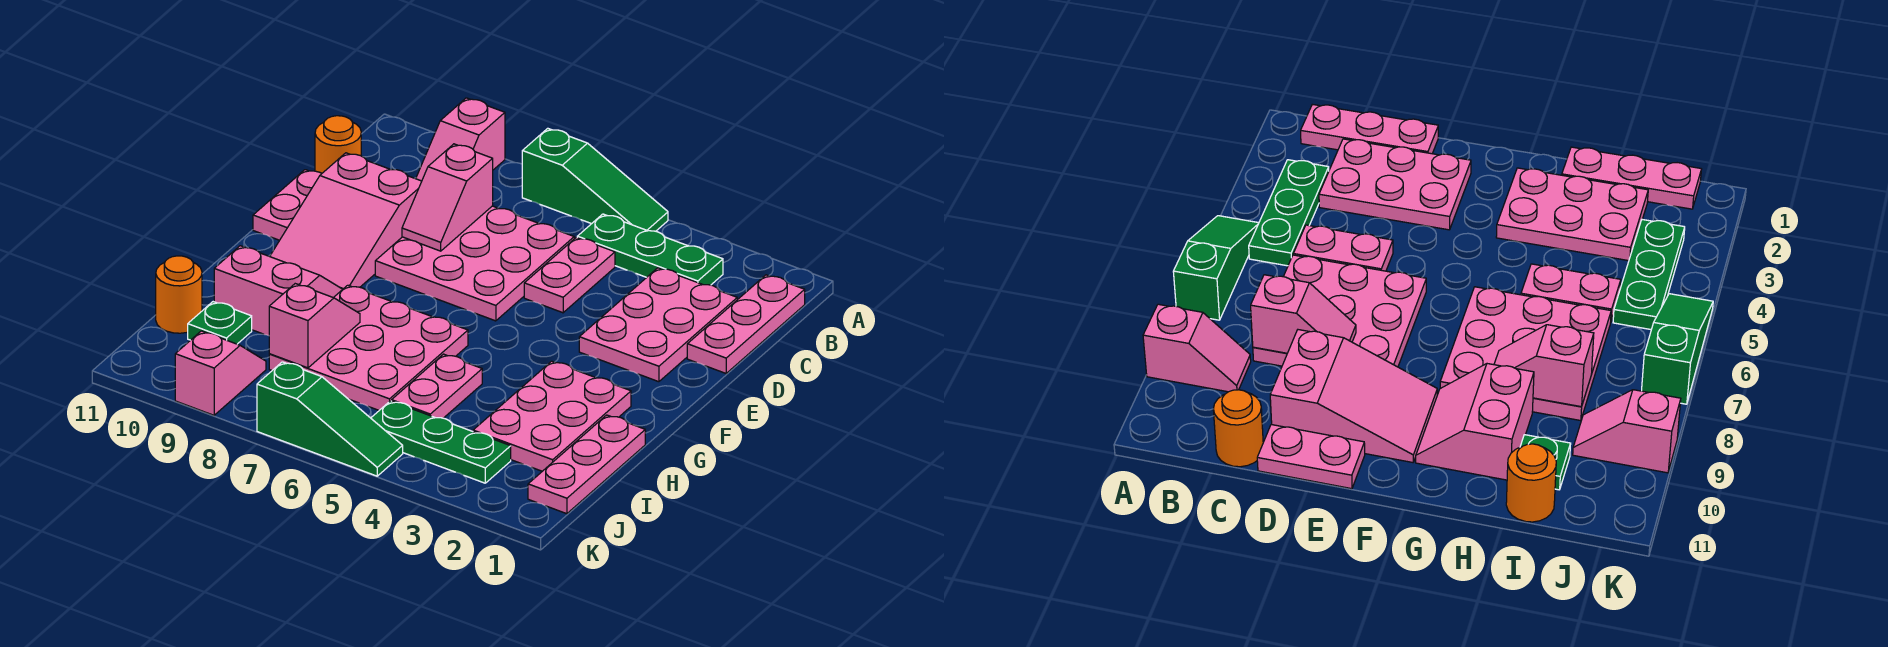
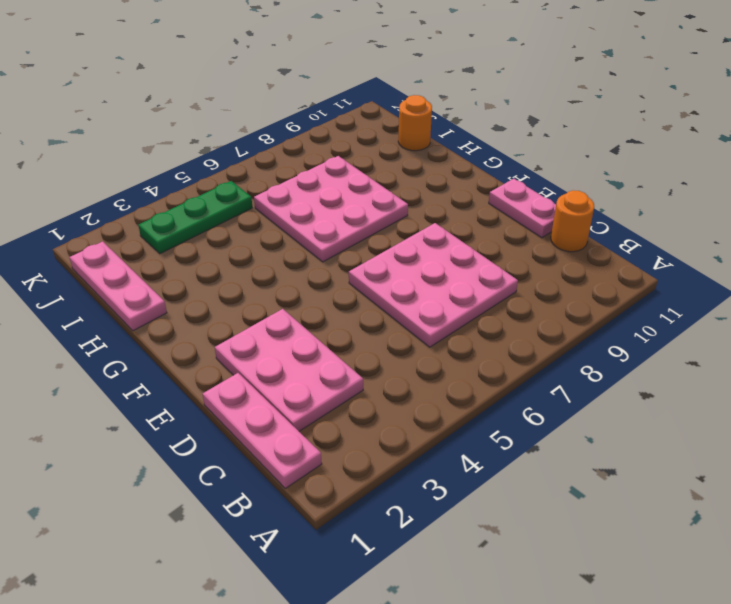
none -> green slope A5:A7 level 1 top 7
none -> pink slope A9:B9 level 1 top A
none -> green plate B3:B5 level 1

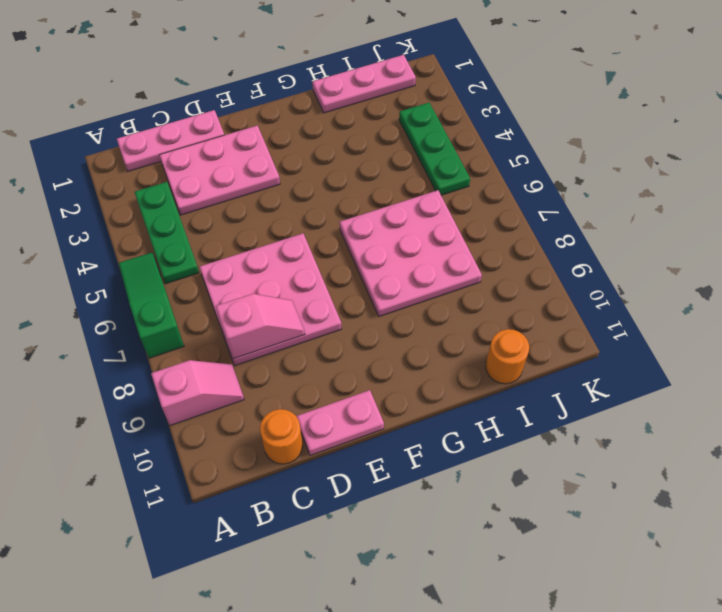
none -> pink plate C5:D5 level 1
none -> pink slope D9:F10 level 1 top D
none -> pink plate G2:I3 level 1

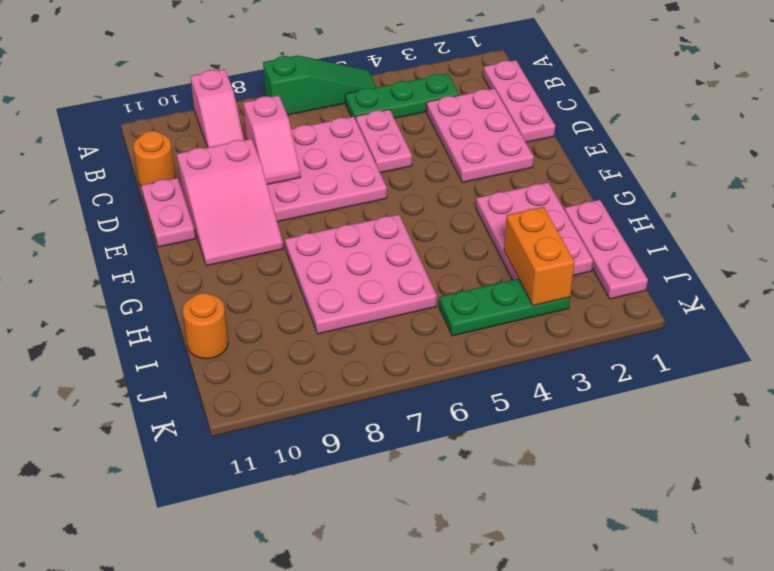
orange brick I3:J3 level 2 -> none
none -> pink slope G9:H10 level 1 top H
none -> pink plate H5:I5 level 1
none -> green plate I10 level 1

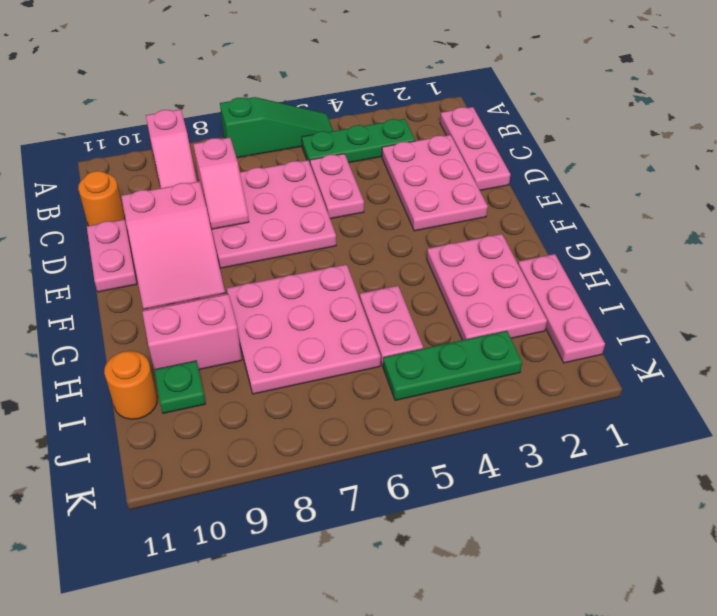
none -> pink slope J9:K9 level 1 top K
none -> green slope K5:K7 level 1 top 7
none -> pink slope H8:I8 level 2 top I

